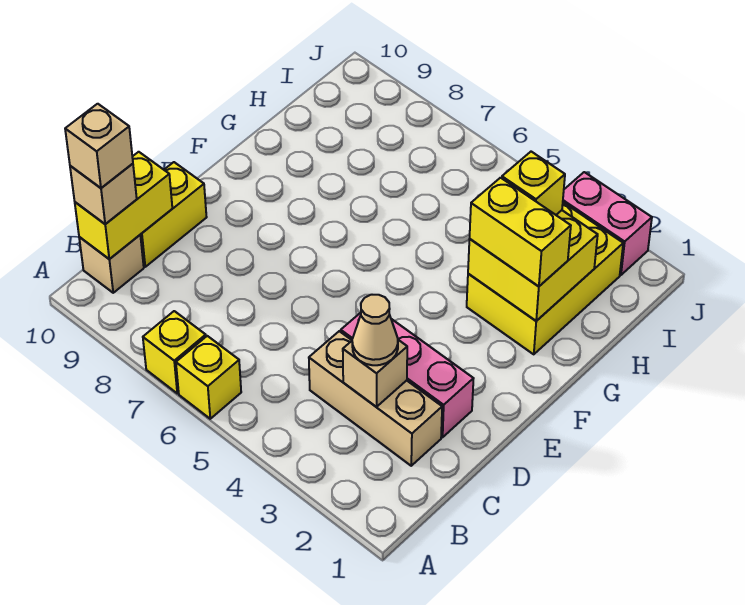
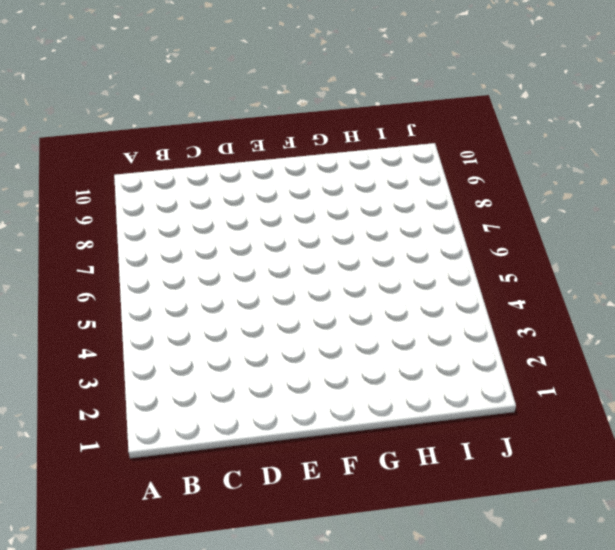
none -> yellow brick A6 level 1
none -> yellow brick A7 level 1
none -> tan brick B10 level 1

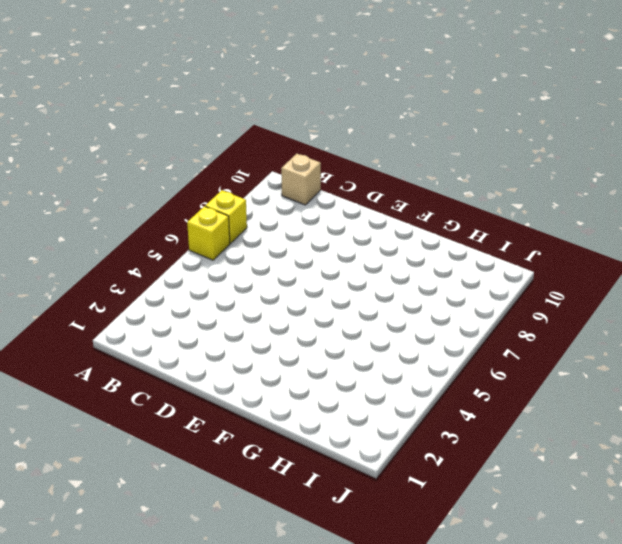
none -> tan brick C2:C4 level 1
none -> yellow brick C10:D10 level 1
none -> pink brick D2:D4 level 1

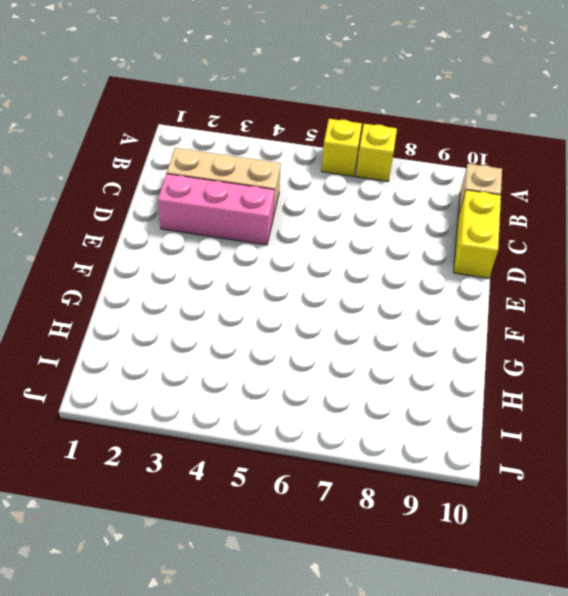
none -> yellow brick G2:I3 level 1
none -> pink brick J2:J3 level 1
none -> yellow brick B10:C10 level 2

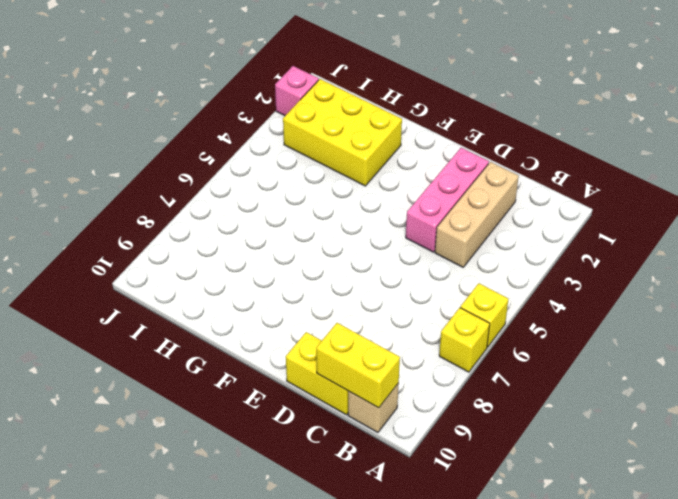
pink brick J2 level 1 -> pink brick J2:J3 level 1
none -> tan brick C3 level 2
none -> yellow brick G2:H3 level 2
none -> tan brick B10 level 3

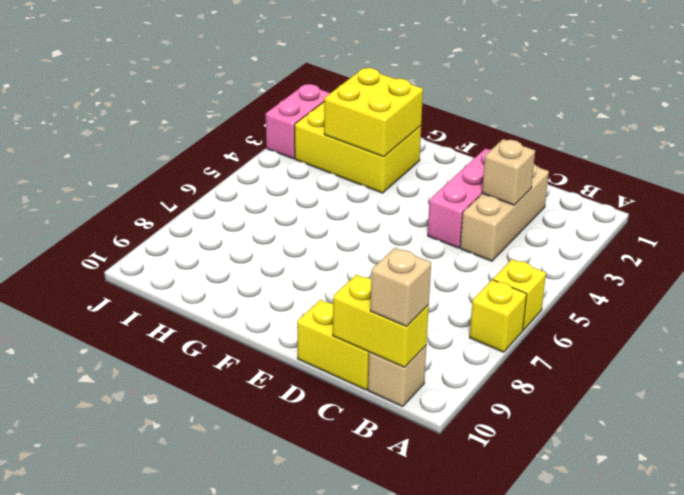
none -> tan cone C3 level 3
none -> yellow brick G2:G3 level 3
none -> yellow brick H3 level 3

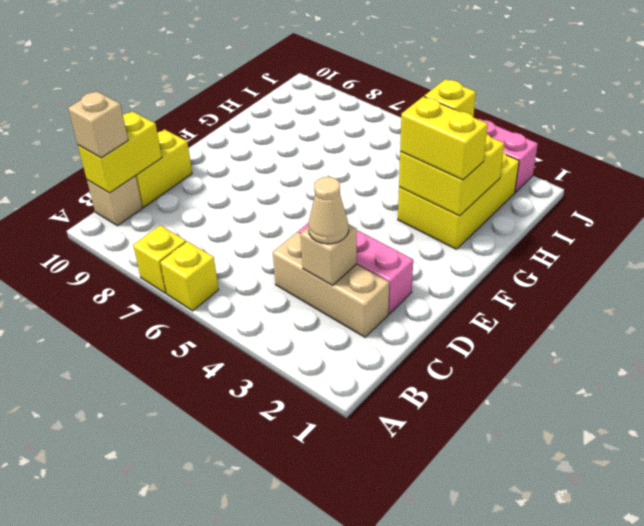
none -> tan brick B10 level 4

